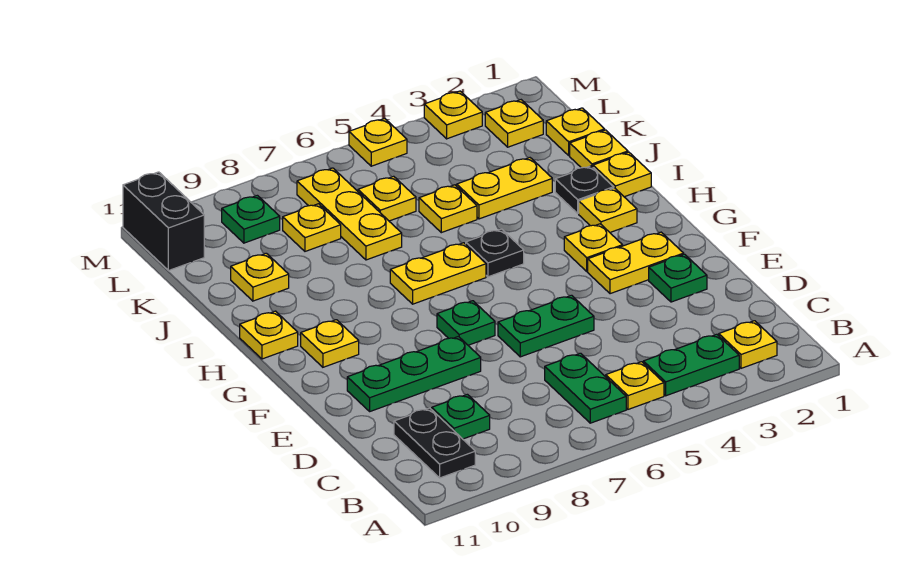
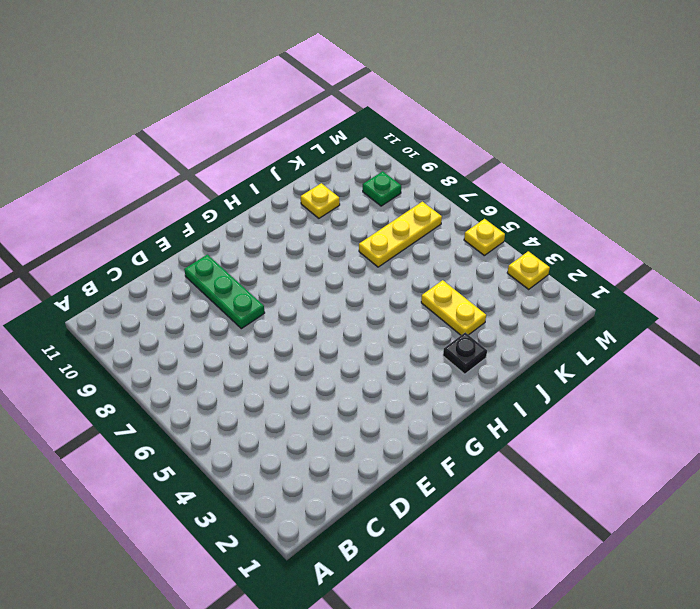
none -> yellow plate B2 level 1
none -> green plate B3:B4 level 1
none -> yellow plate B5 level 1
none -> green plate B6:C6 level 1

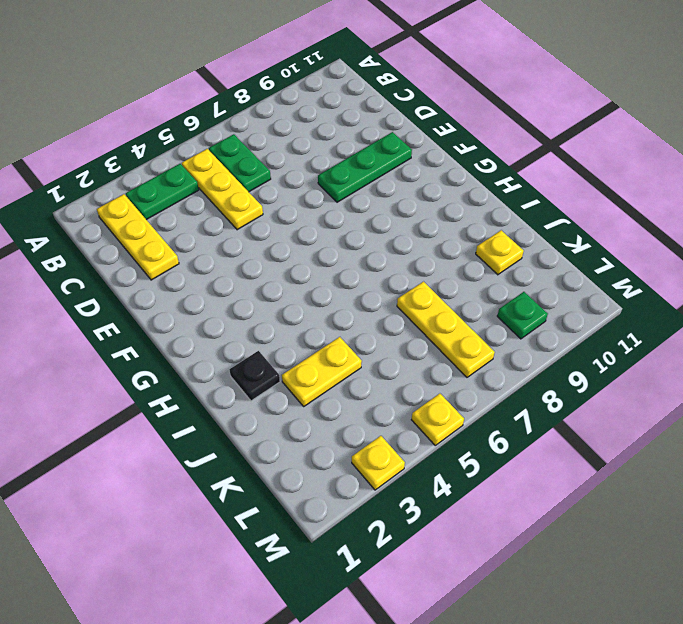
yellow plate B2:D2 level 1 -> yellow plate B2 level 1
yellow plate B5:D5 level 1 -> yellow plate B5 level 1
none -> black plate B10:C10 level 1
none -> green plate C9 level 1
none -> green plate E2 level 1
none -> green plate E5:E6 level 1

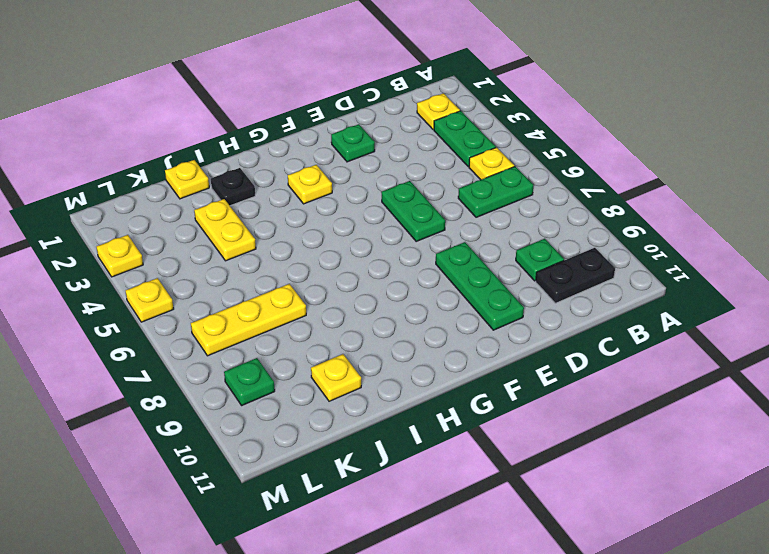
none -> yellow plate F2:F3 level 1
none -> green plate F7 level 1
none -> yellow plate G10 level 1
none -> yellow plate H2 level 1

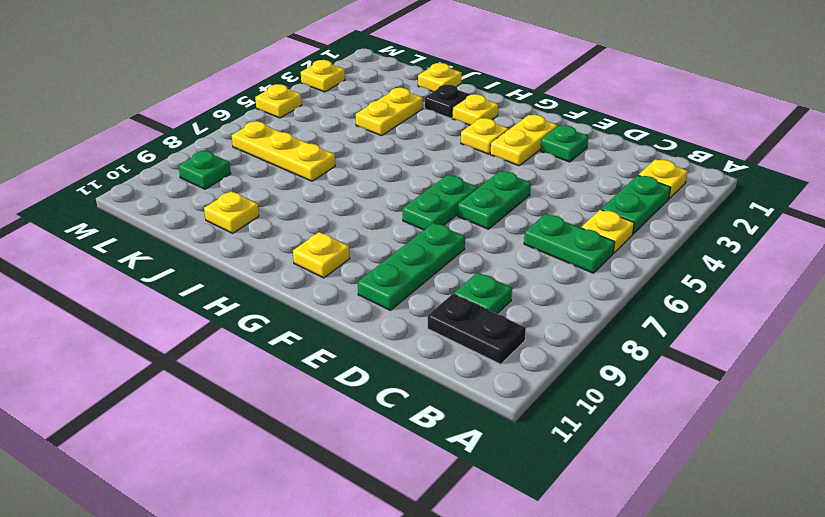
green plate F6:F7 level 1 -> green plate F7 level 1
none -> black plate H5 level 1
none -> yellow plate H6:H7 level 1
none -> yellow plate H11 level 1
none -> yellow plate I1 level 1

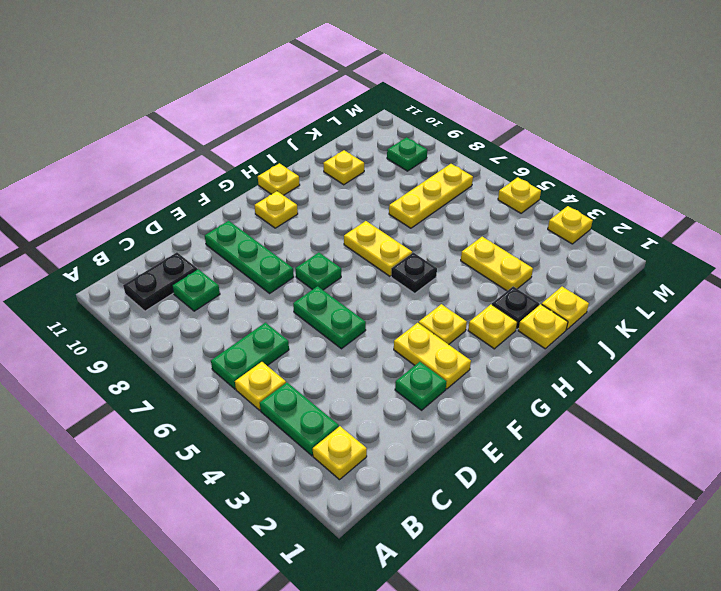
none -> yellow plate J5 level 1
none -> yellow plate K1 level 1
none -> yellow plate K6 level 1
none -> yellow plate K8 level 1

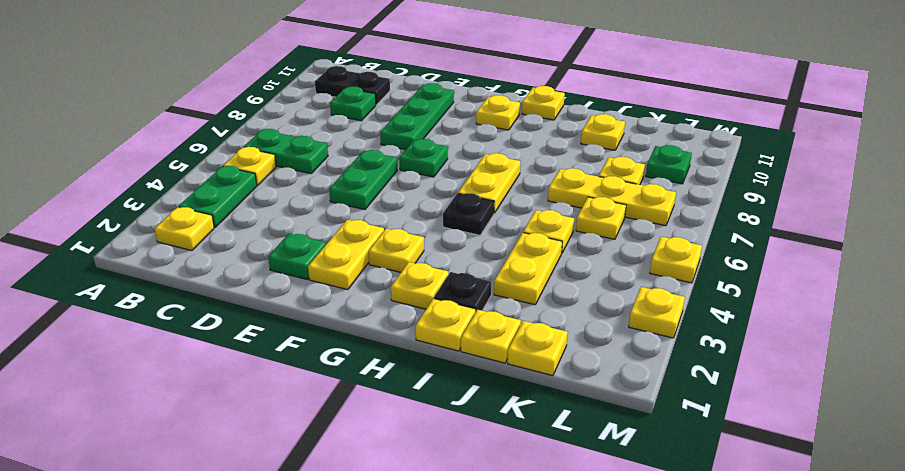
none -> yellow plate L2 level 1
none -> black brick L11:M11 level 1

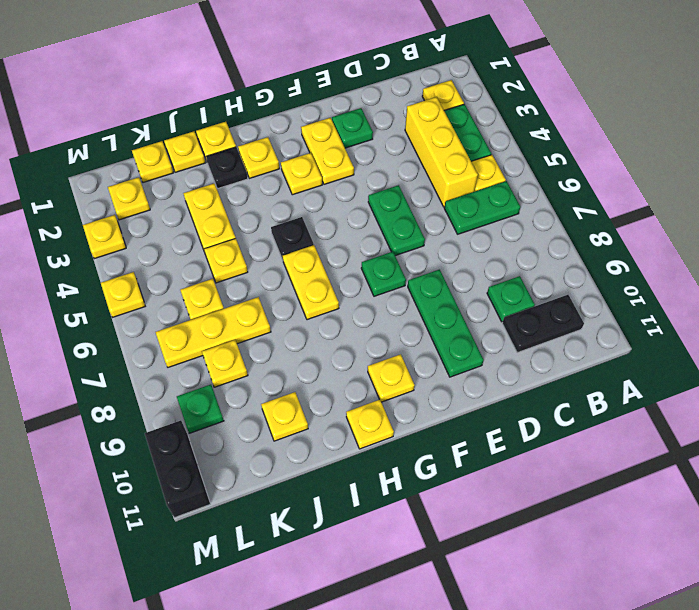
yellow brick C3:C5 level 1 -> none
black brick M10:M11 level 1 -> black brick L11:M11 level 1

